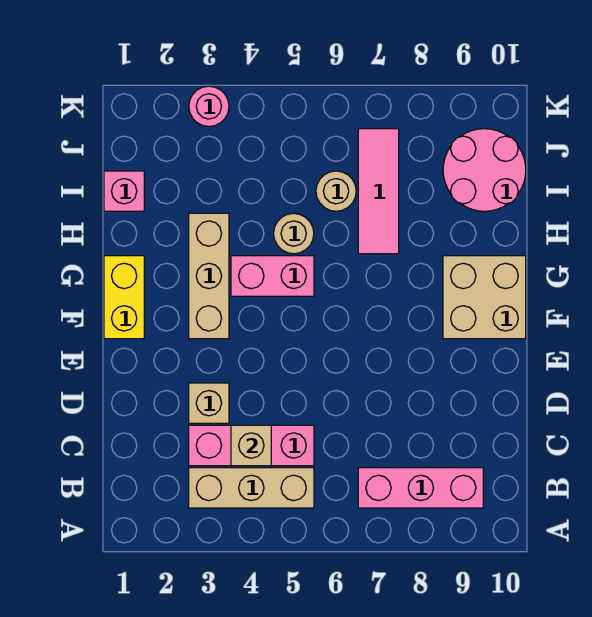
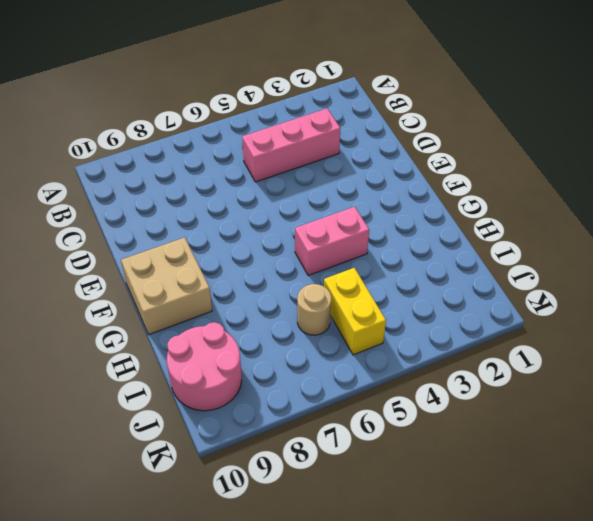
yellow brick I5:J5 level 1 -> yellow brick F1:G1 level 1
none -> tan brick B3:B5 level 1
none -> pink brick B7:B9 level 1
none -> tan brick D3 level 1

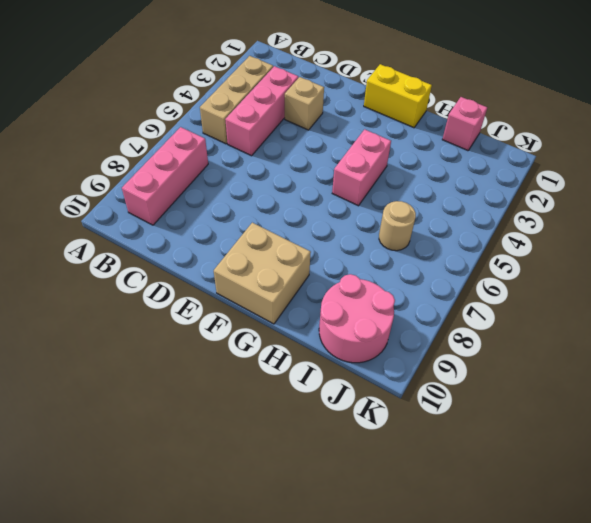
none -> tan brick F3:H3 level 1
none -> tan round brick H5 level 1
none -> pink tile H7:J7 level 1

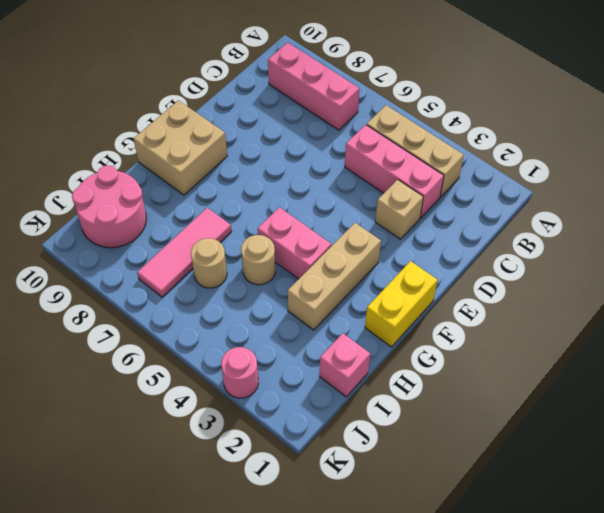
none -> tan brick C4 level 2

